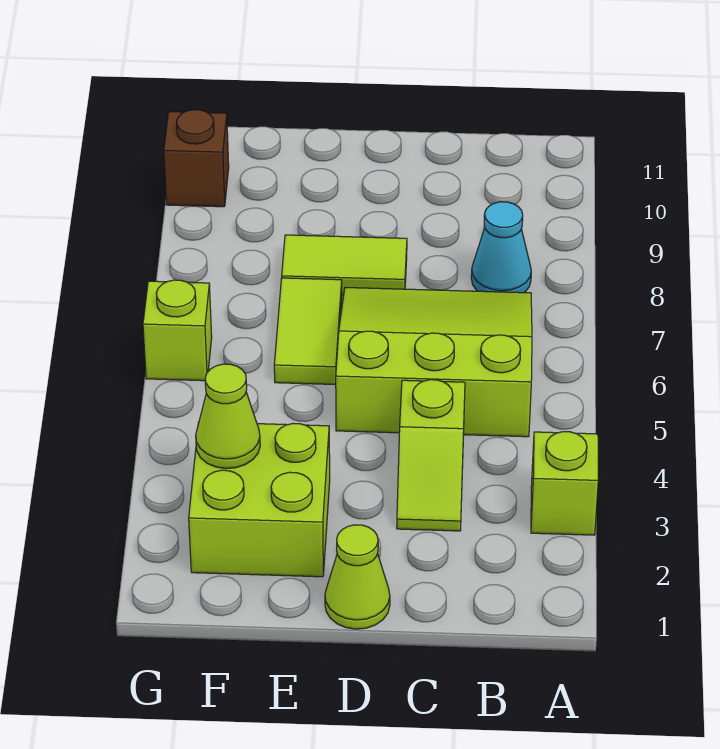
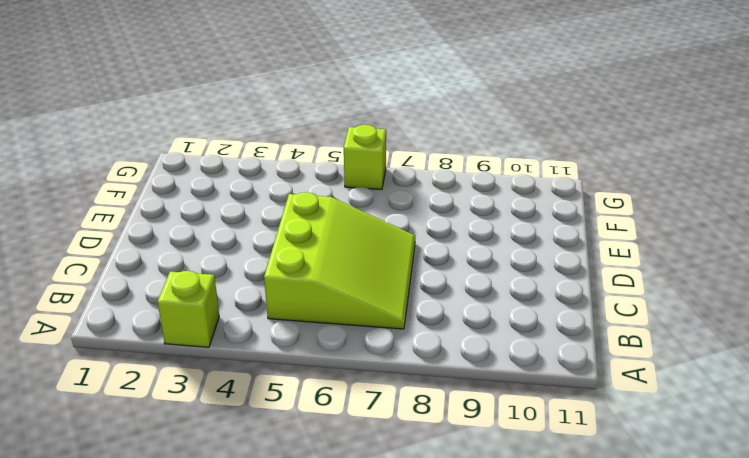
none -> cyan cone B8 level 1
none -> lime slope C3:C4 level 1 top 4

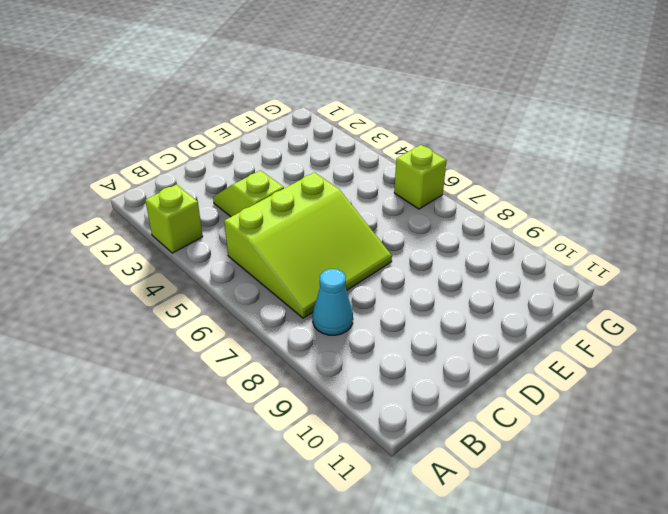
none -> lime cone D1 level 1
none -> lime tile D8:E8 level 1

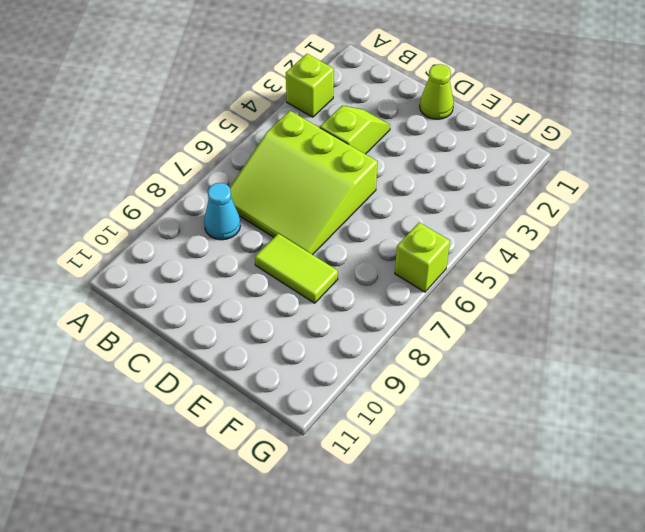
none -> lime brick E2:F3 level 1
none -> lime tile E6:E7 level 1

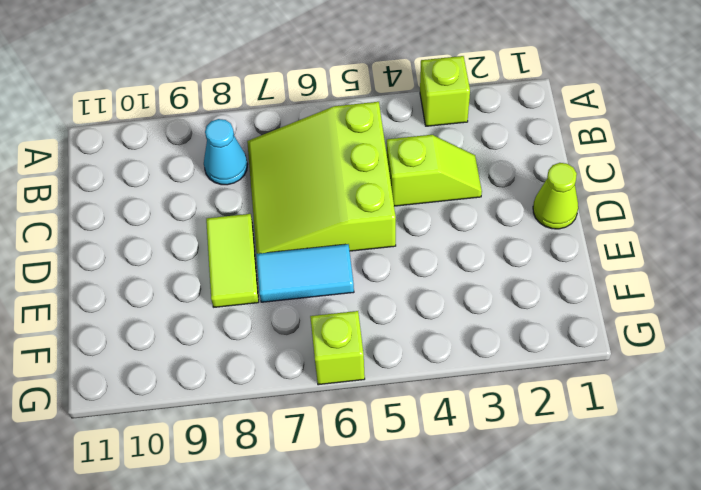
cyan tile E6:E7 level 1 -> lime tile E6:E7 level 1
none -> lime brick E2:F3 level 1
none -> brown brick G10 level 1

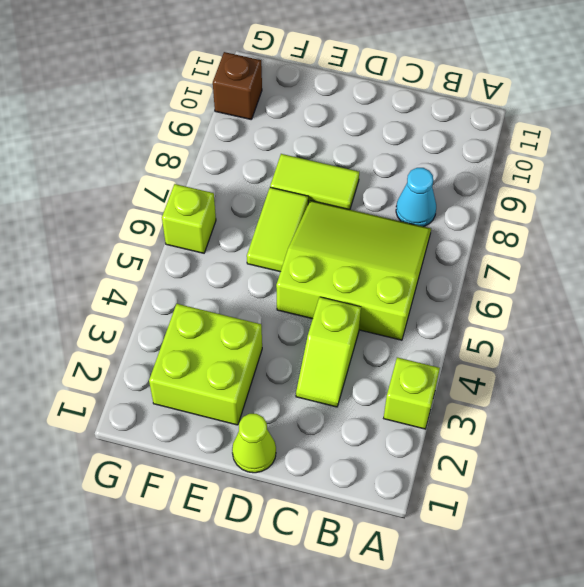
none -> lime cone F3 level 2

